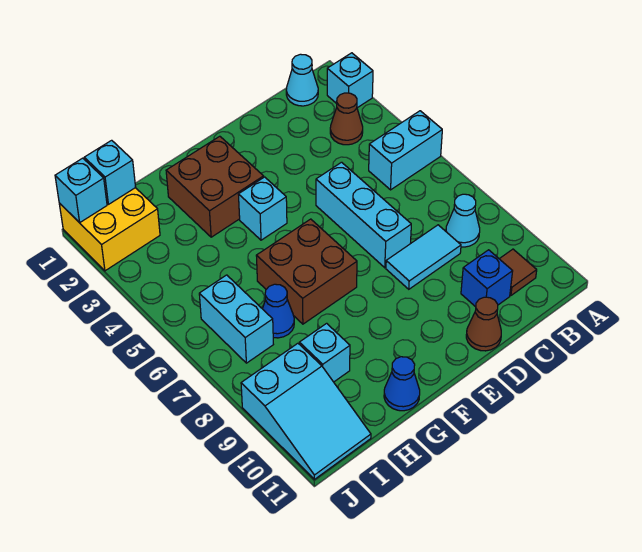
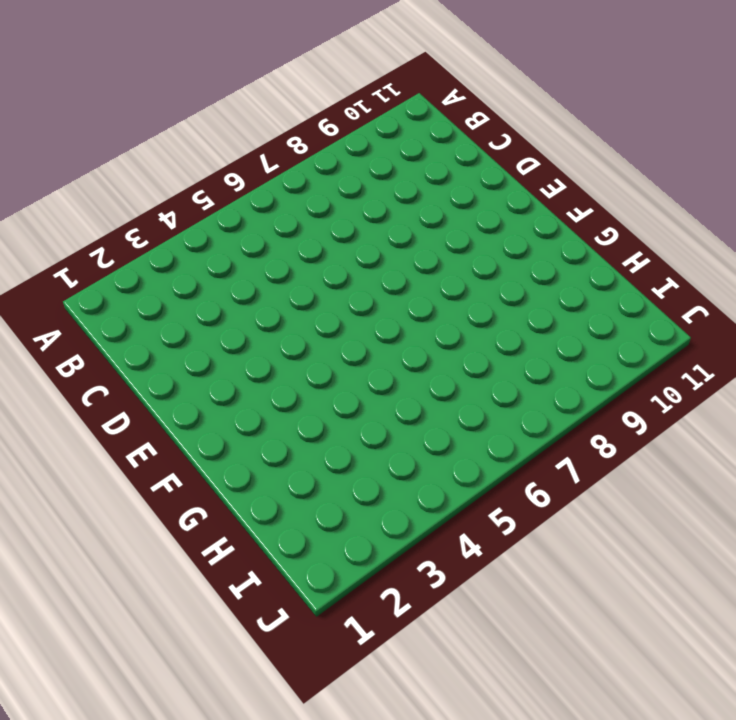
none -> cyan brick A2 level 1
none -> cyan brick A5:B5 level 1
none -> cyan cone B1 level 1

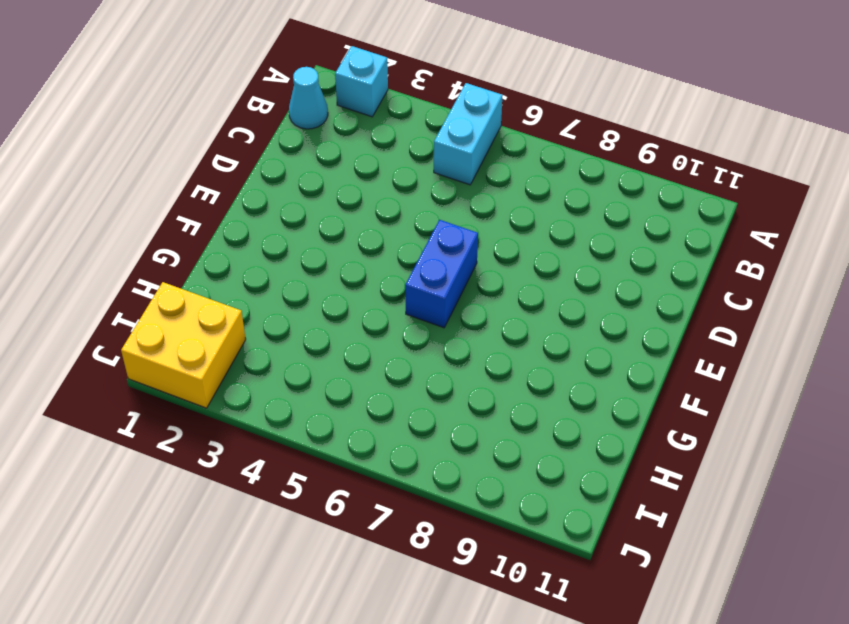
blue brick E6:F6 level 1 -> brown brick F6:G7 level 1
none -> brown cone B3 level 1
none -> cyan cone B8 level 1
none -> brown tile B10 level 1

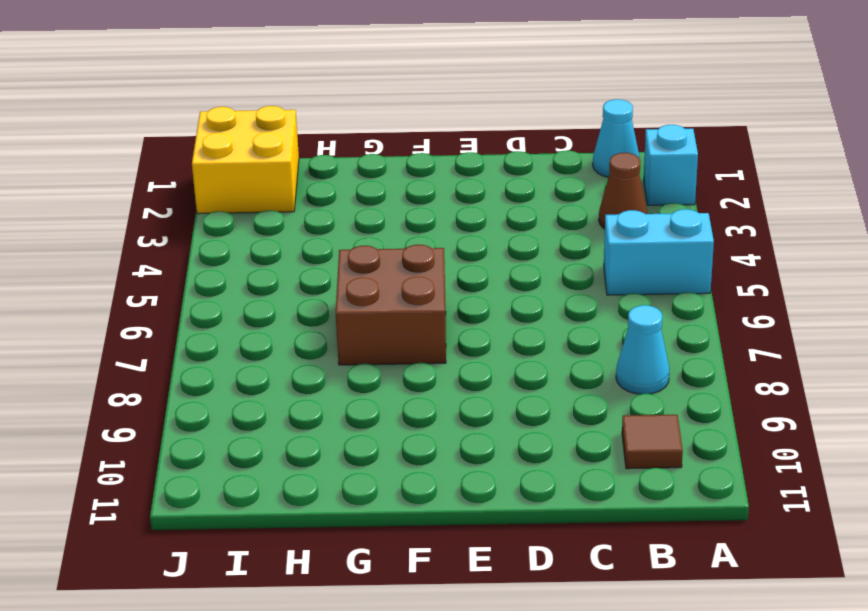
none -> cyan tile C8:D8 level 1
none -> blue brick C10 level 1
none -> cyan brick D5:D7 level 1

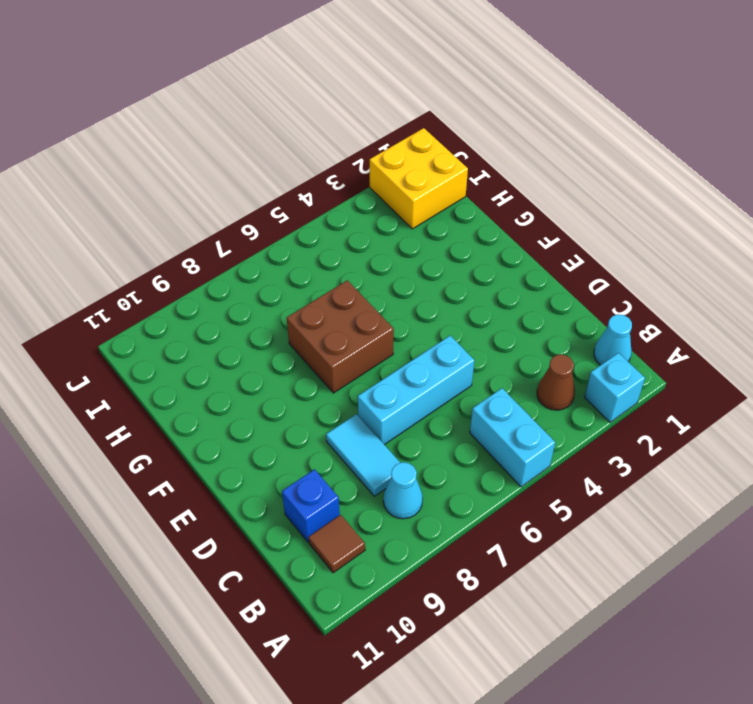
none -> brown cone D11 level 1
none -> brown brick F2:G3 level 1
none -> cyan brick F4 level 1

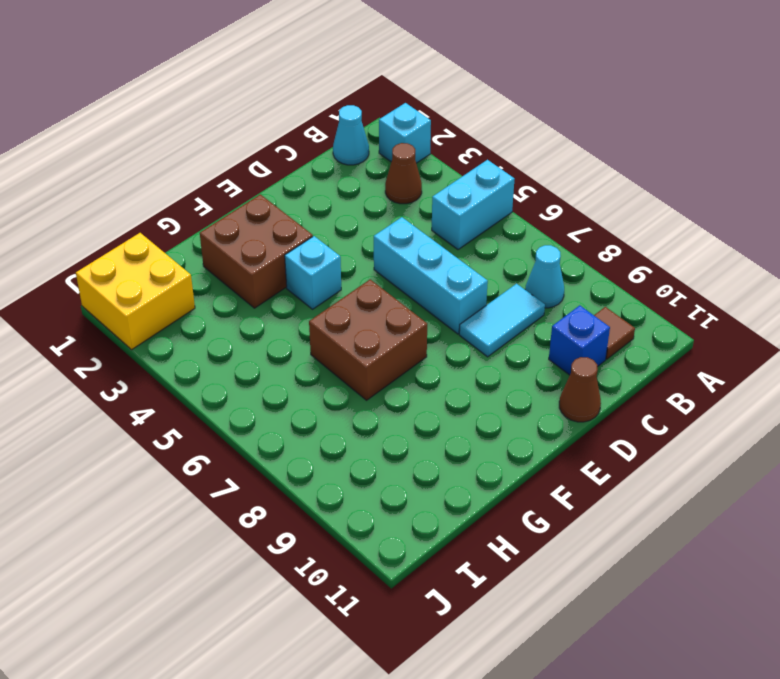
none -> blue cone G11 level 1
none -> blue cone H7 level 1
none -> cyan brick H9 level 1

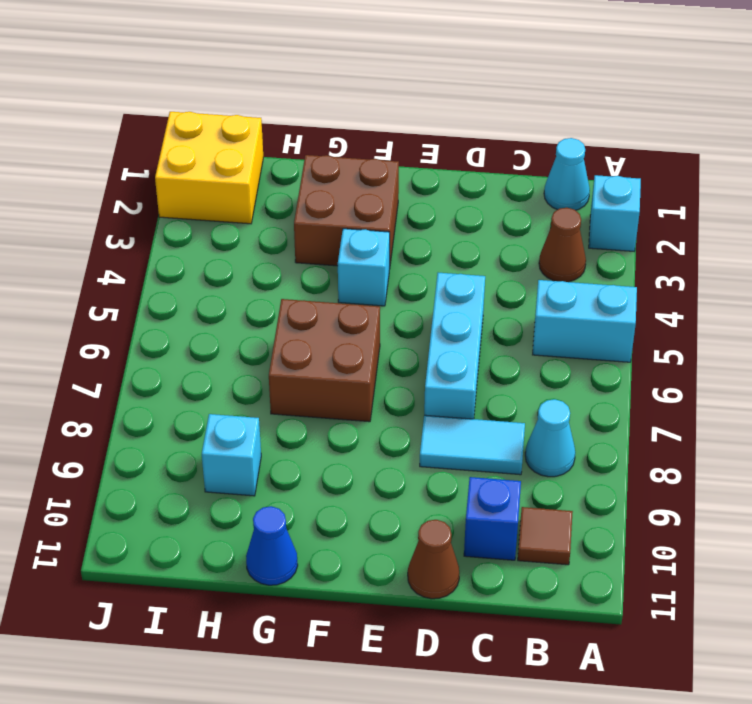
none -> blue cone H7 level 1
none -> cyan brick I6:I7 level 1
none -> cyan slope I9:J11 level 1 top 9

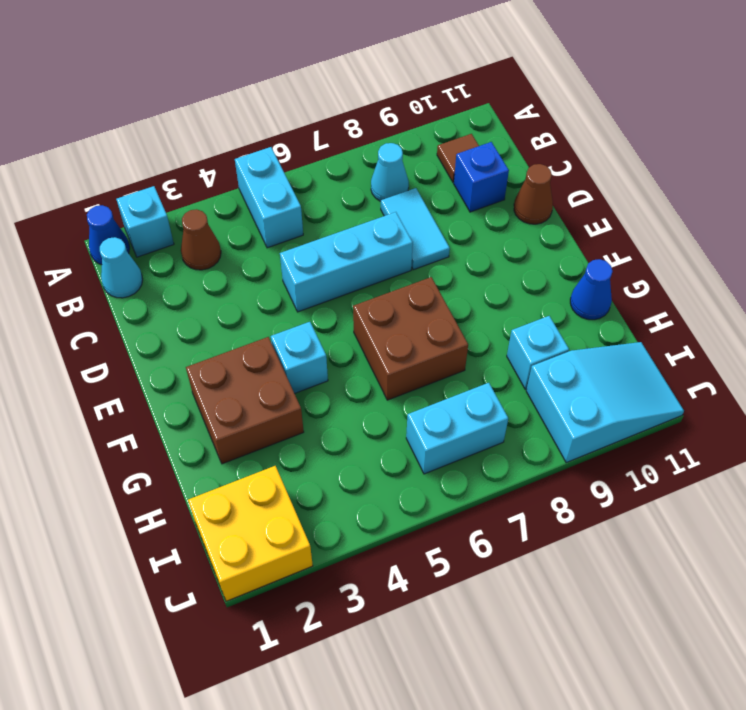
blue cone A1 level 1 -> blue cone H7 level 1
none -> cyan brick I1 level 2
none -> cyan brick J1 level 2

